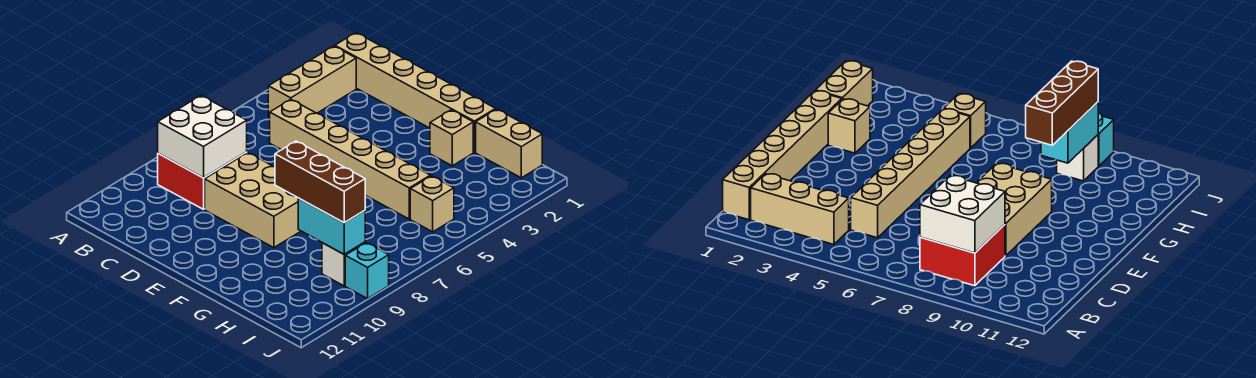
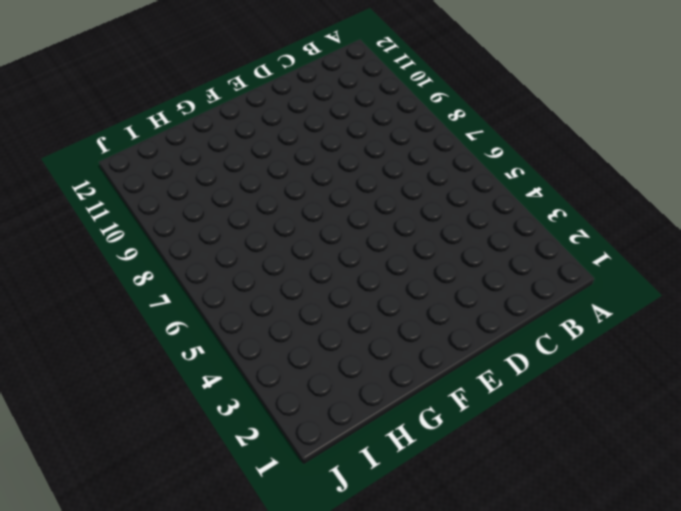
none -> tan brick B1:G1 level 1
none -> tan brick B2:B4 level 1
none -> red brick B8:C9 level 1

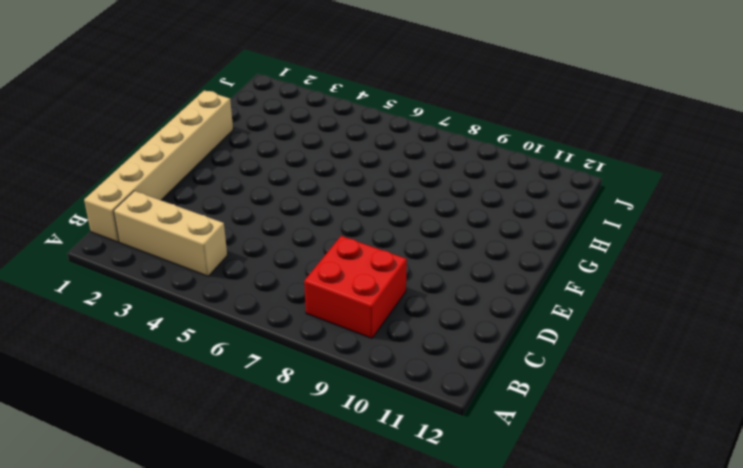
none -> tan brick C5:H5 level 1
none -> tan brick D8:F9 level 1
none -> tan brick G2 level 1

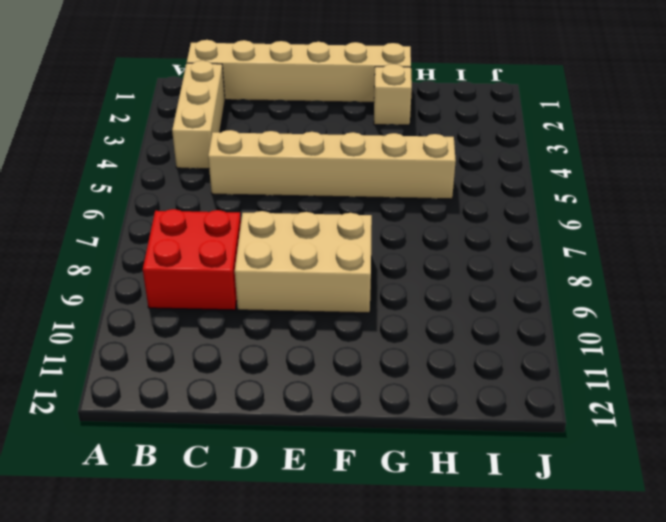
none -> tan brick H1:I1 level 1
none -> tan brick I5 level 1
none -> white brick I9 level 1

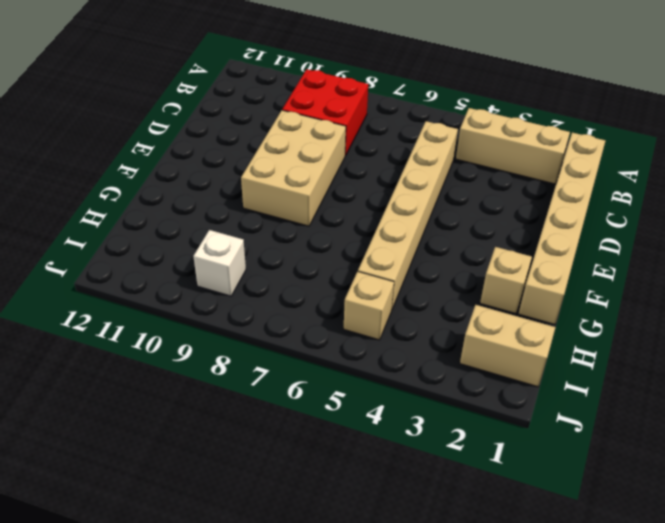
tan brick I1:I2 level 1 -> tan brick H1:I1 level 1
none -> cyan brick J9 level 1
none -> white brick B8:C9 level 2
none -> cyan brick H9:I9 level 2

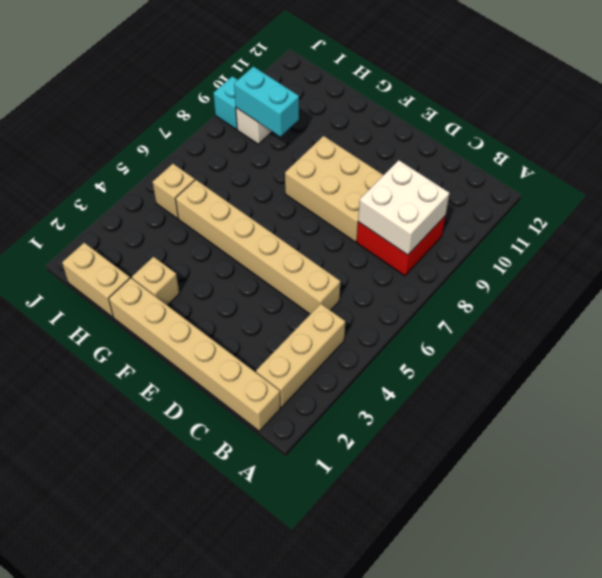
none -> brown brick G9:I9 level 3

